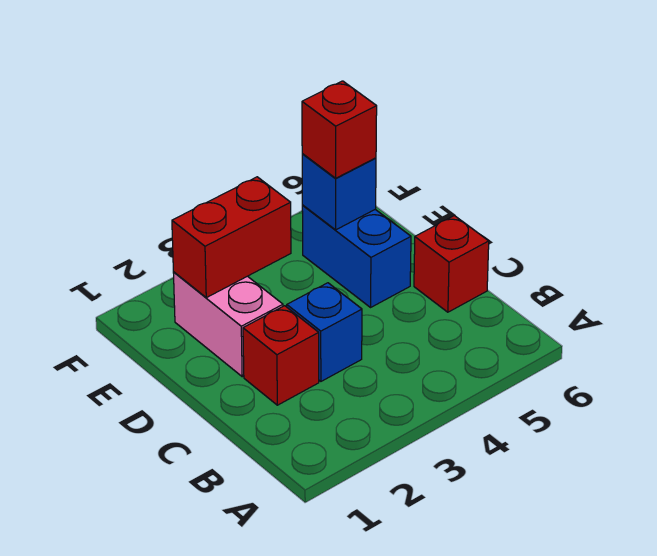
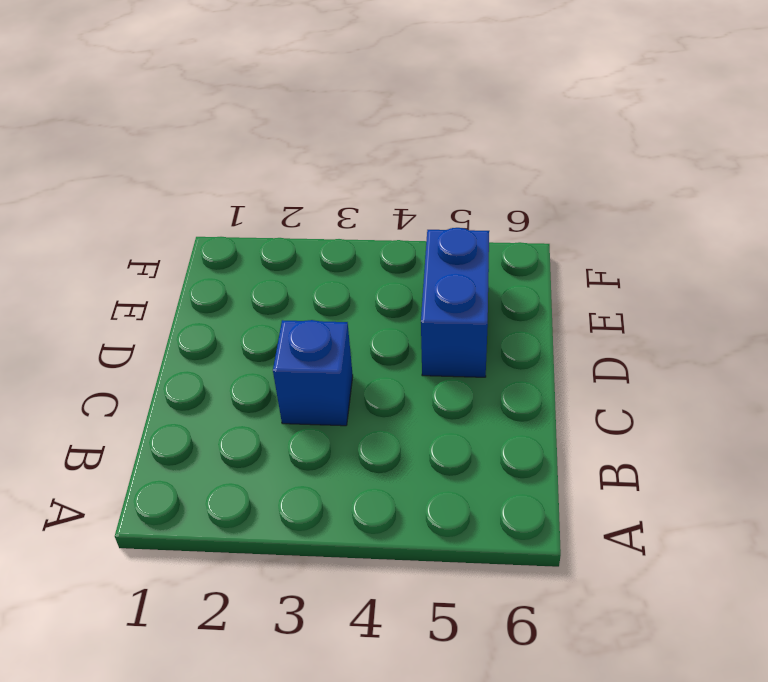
none -> red brick C2 level 1
none -> red brick C6 level 1

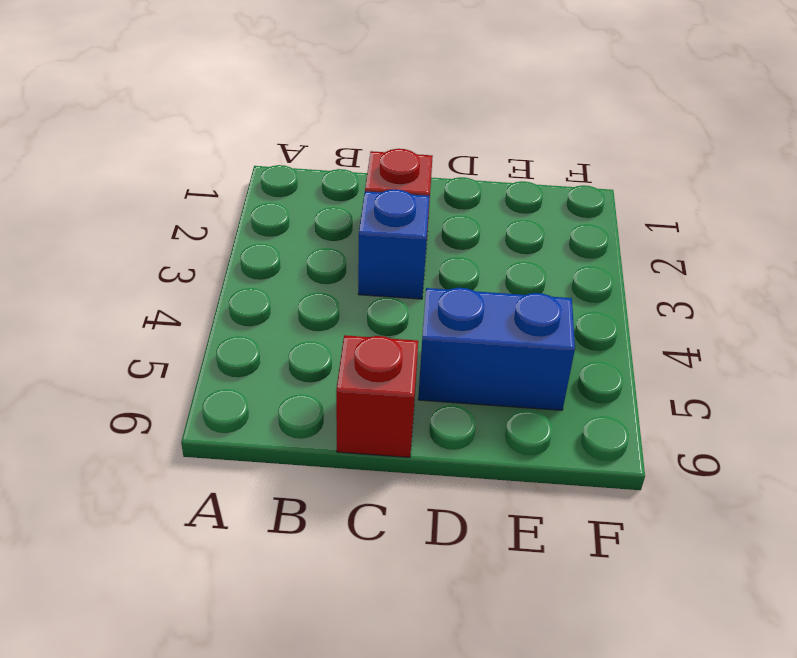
none -> pink brick D2:E2 level 1
none -> red brick E2:E3 level 2

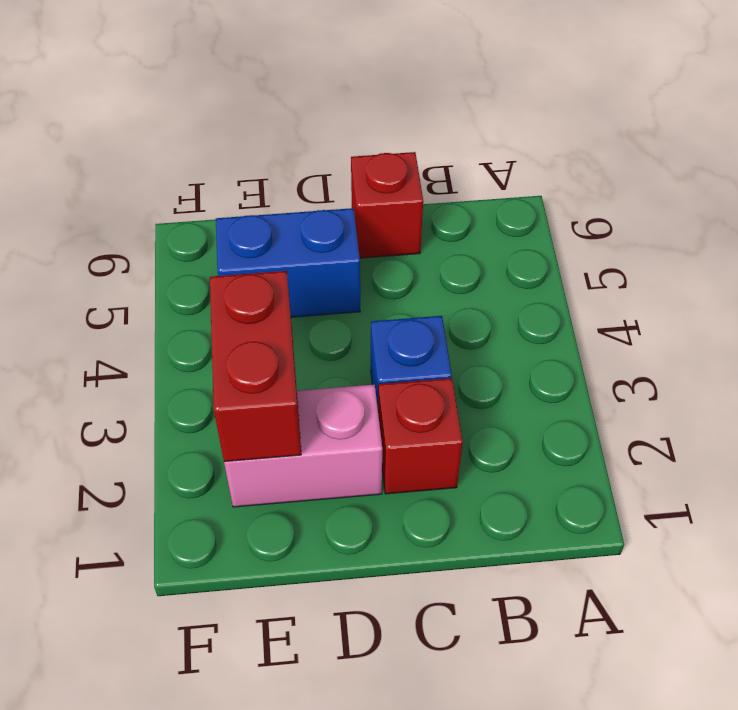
none -> blue brick E5 level 2
none -> red brick E5 level 3

